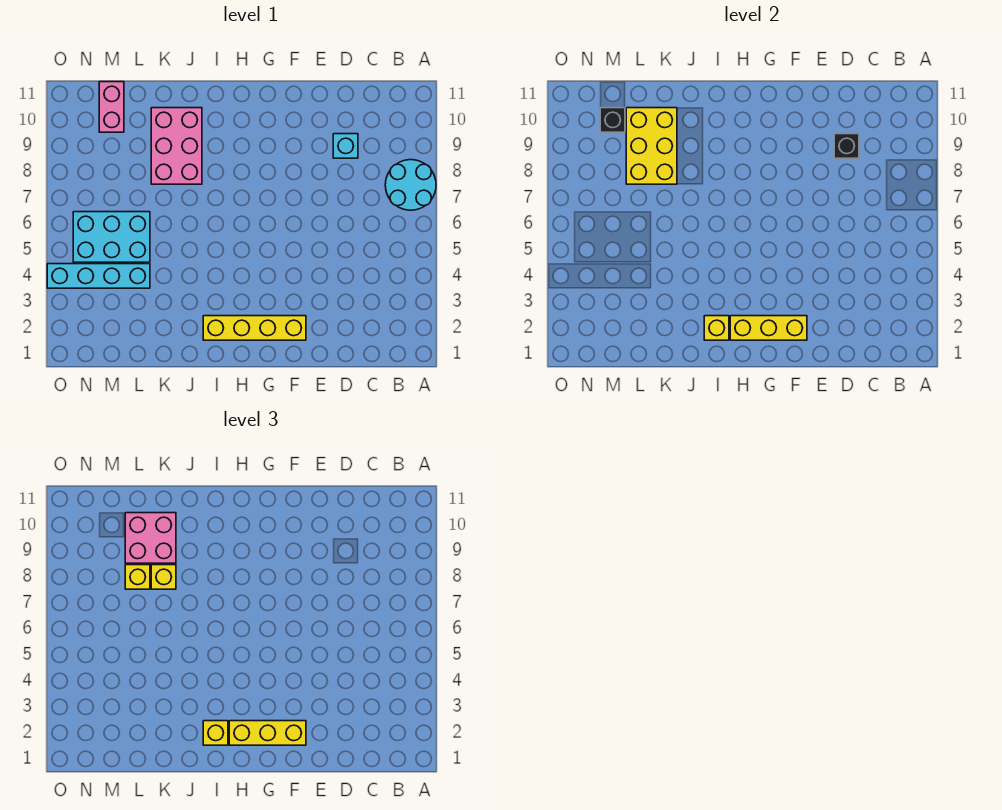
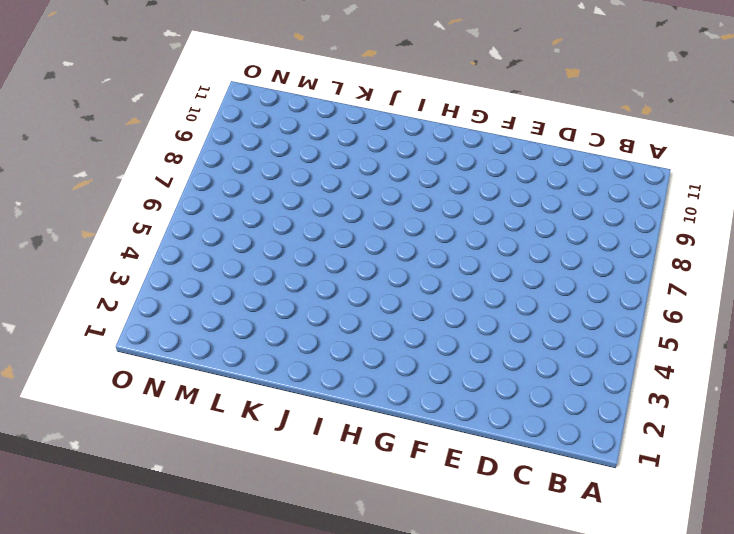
none -> cyan round brick A7:B8 level 1
none -> cyan brick D9 level 1
none -> yellow brick F2:I2 level 1

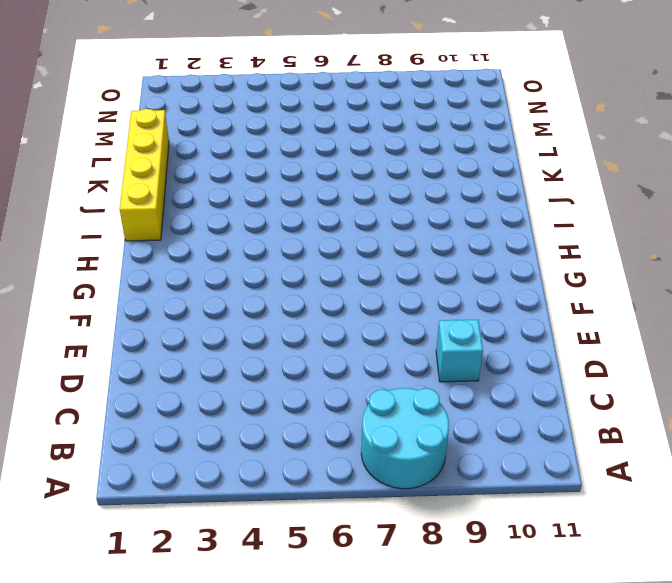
yellow brick I1:L1 level 1 -> yellow brick F2:I2 level 1
none -> pink brick J8:K10 level 1
none -> cyan brick L4:O4 level 1
none -> cyan brick L5:N6 level 1

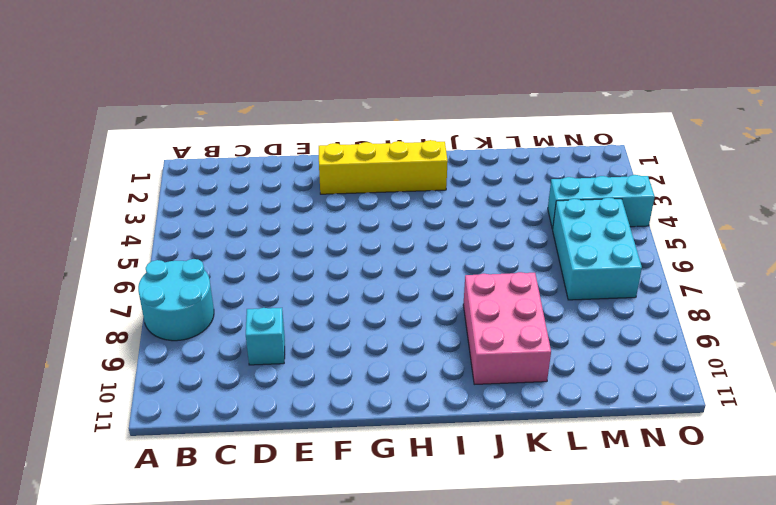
cyan brick M4:O4 level 1 -> cyan brick L4:O4 level 1
cyan brick M5:N7 level 1 -> cyan brick L5:N6 level 1
none -> pink brick M10:M11 level 1
none -> black brick D9 level 2
none -> yellow brick F2:H2 level 2

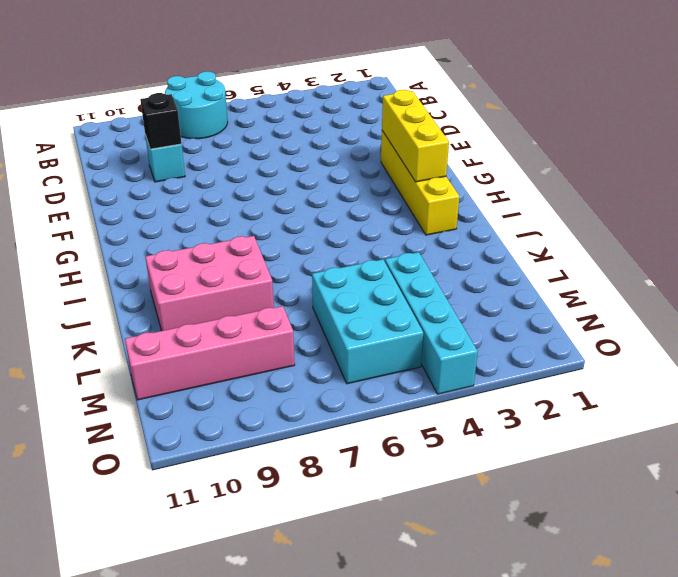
pink brick M8:M11 level 1 -> pink brick M10:M11 level 1
none -> yellow brick I2 level 2
none -> yellow brick K8:L10 level 2
none -> black brick M10 level 2

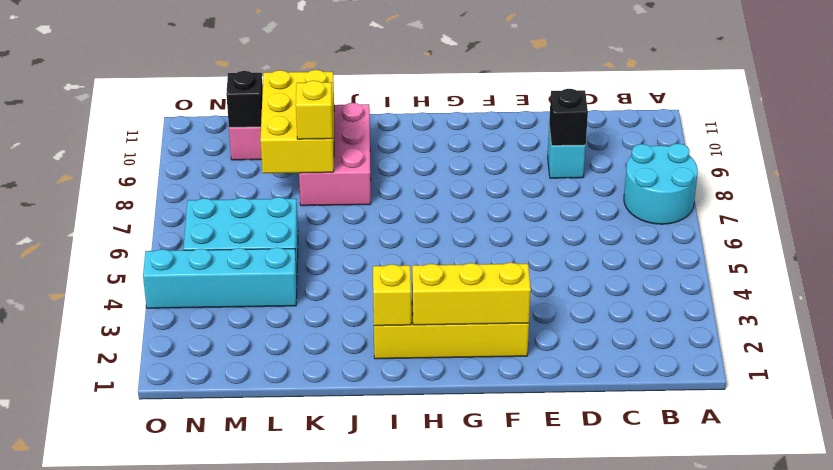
none -> yellow brick F2:H2 level 3
none -> yellow brick I2 level 3
none -> pink brick K9:L10 level 3

